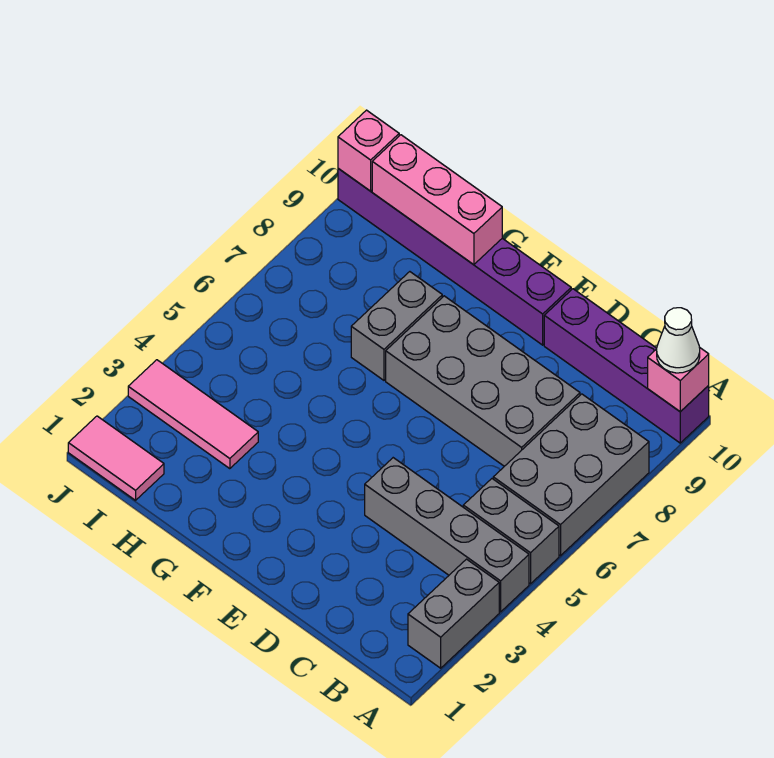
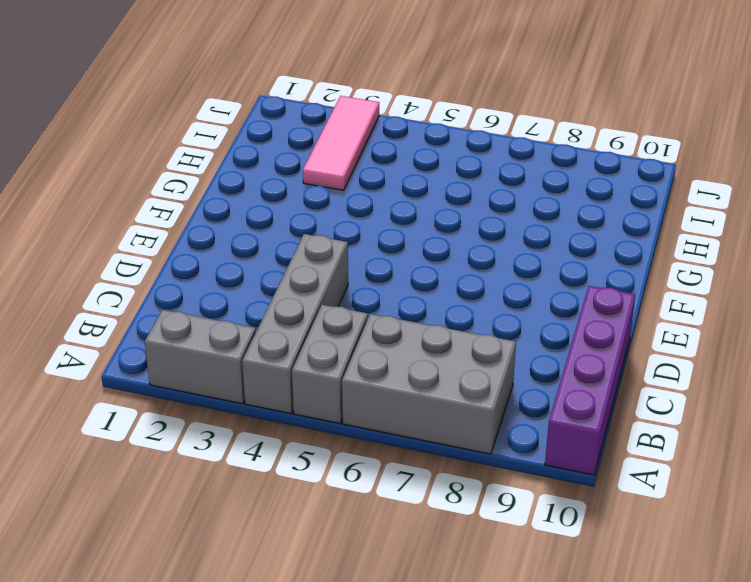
none -> grey brick C7:F8 level 1
none -> purple brick E10:J10 level 1
none -> grey brick G7:G8 level 1

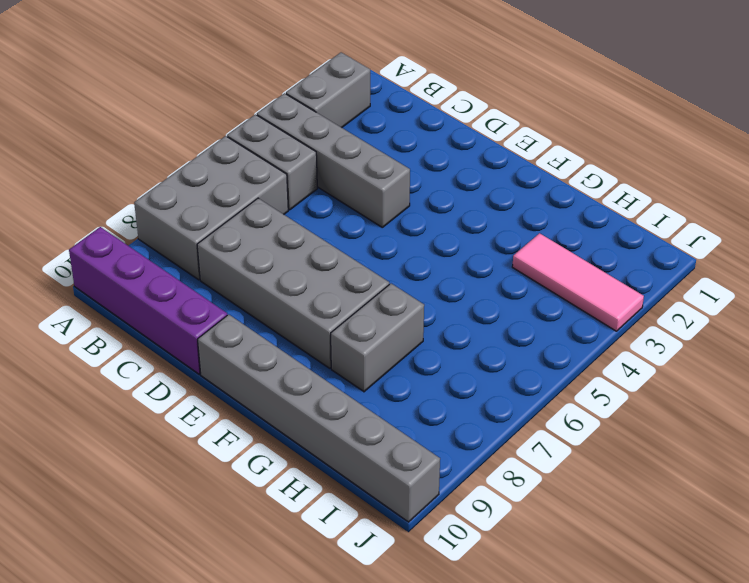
grey brick E10:J10 level 1 -> purple brick E10:J10 level 1
none -> pink tile I1:J1 level 1
none -> pink brick A10 level 2
none -> pink brick G10:I10 level 2

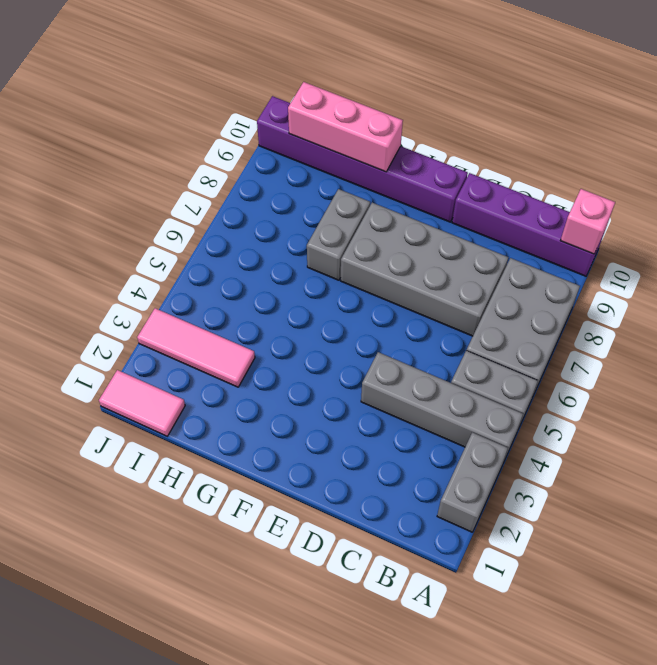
none -> pink brick J10 level 2
none -> white cone A10 level 3

